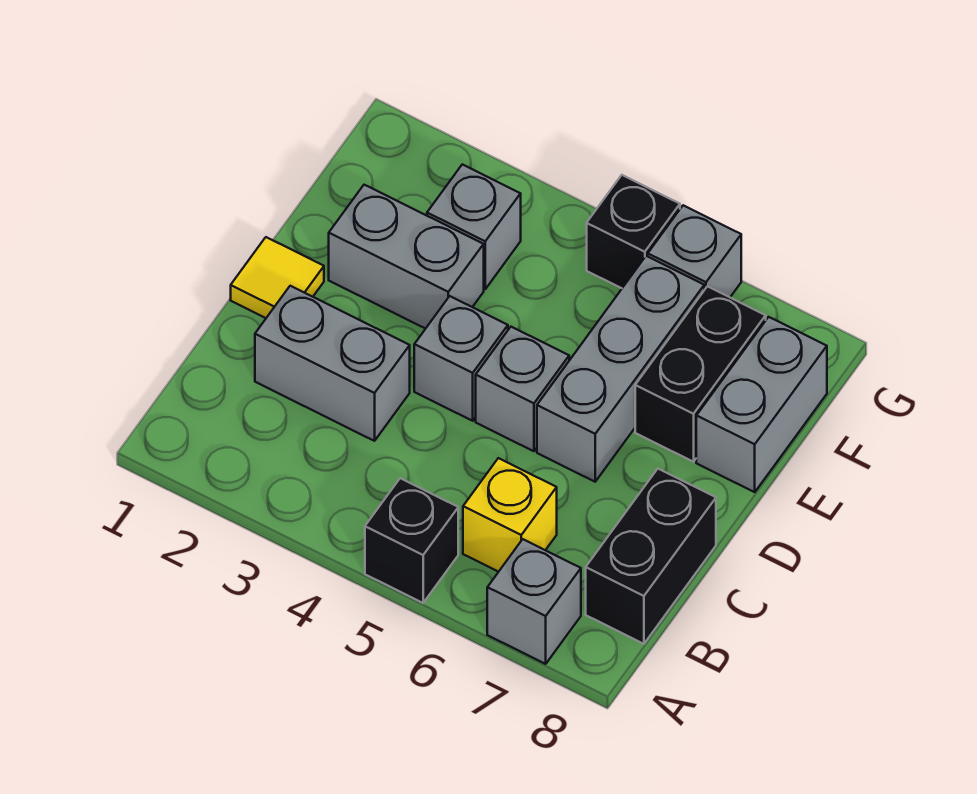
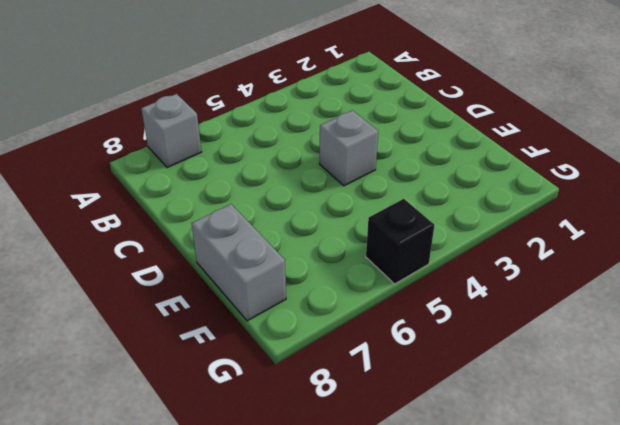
none -> black brick A5 level 1
none -> yellow brick B6 level 1
none -> black brick B8:C8 level 1

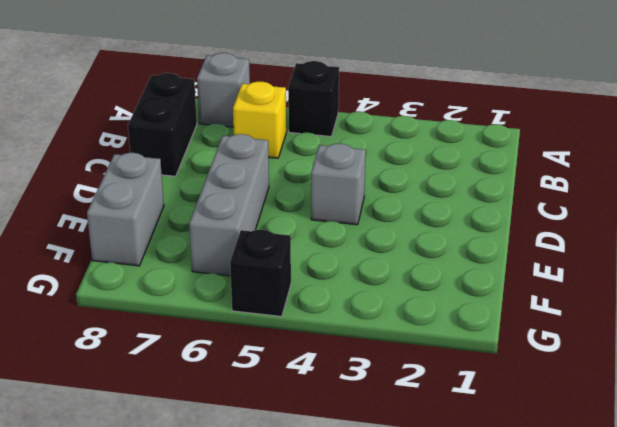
none -> grey brick C2:C3 level 1
none -> yellow tile D1 level 1
none -> grey brick D5 level 1

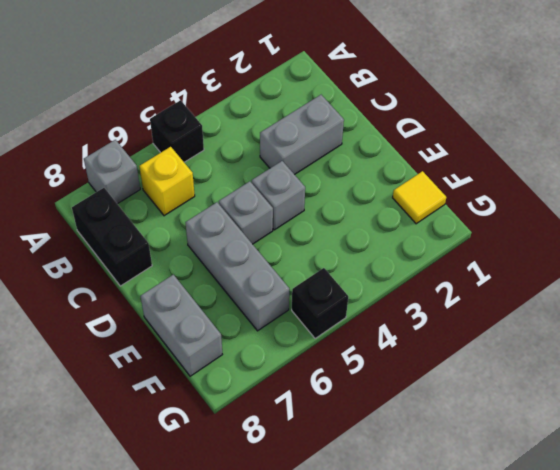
yellow tile F1 level 1 -> yellow tile D1 level 1
none -> grey brick E2:E3 level 1
none -> black brick E7:F7 level 1
none -> grey brick F3 level 1

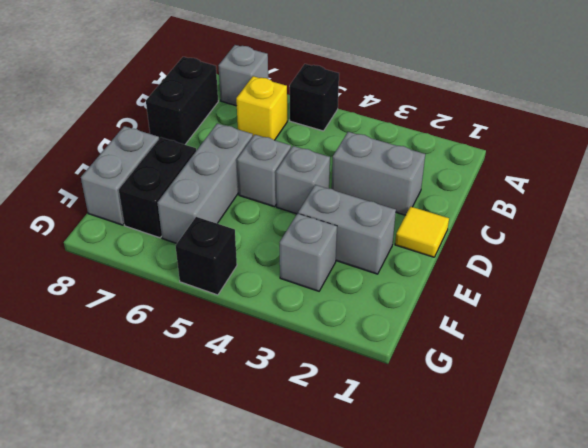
none -> grey brick G6 level 1

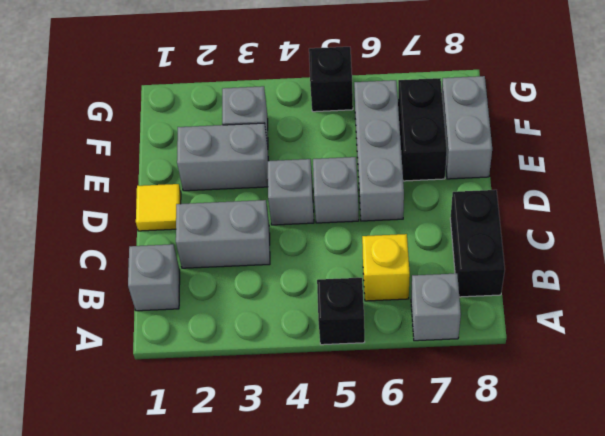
grey brick B1 level 1 -> grey brick G6 level 1

